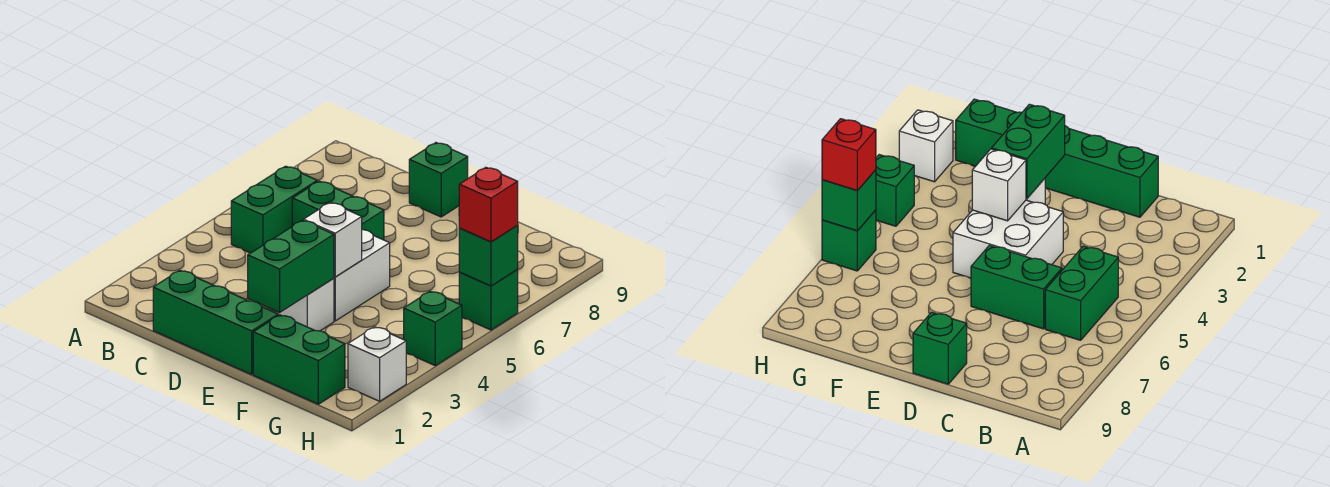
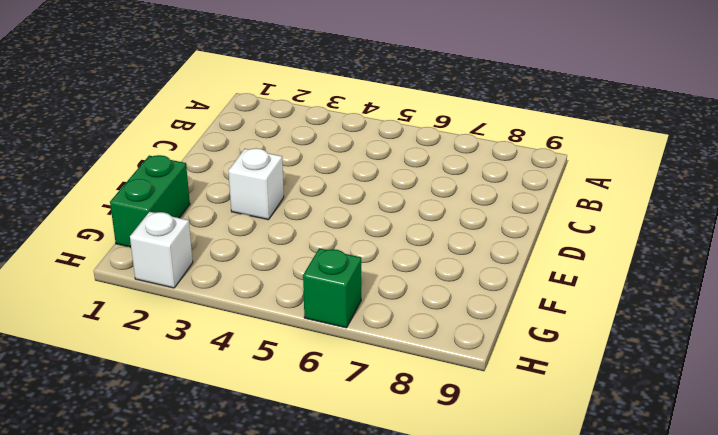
none -> green brick B5:B6 level 1
none -> green brick C1:E1 level 1
none -> green brick C6:D6 level 1

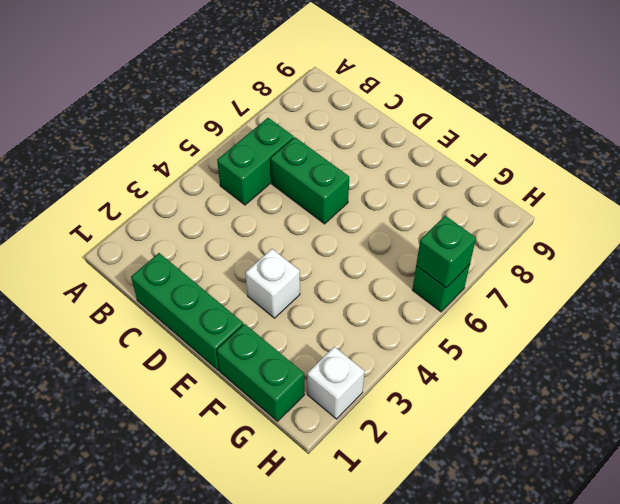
none -> white brick D4:E5 level 1
none -> green brick D9 level 1
none -> green brick H4 level 1

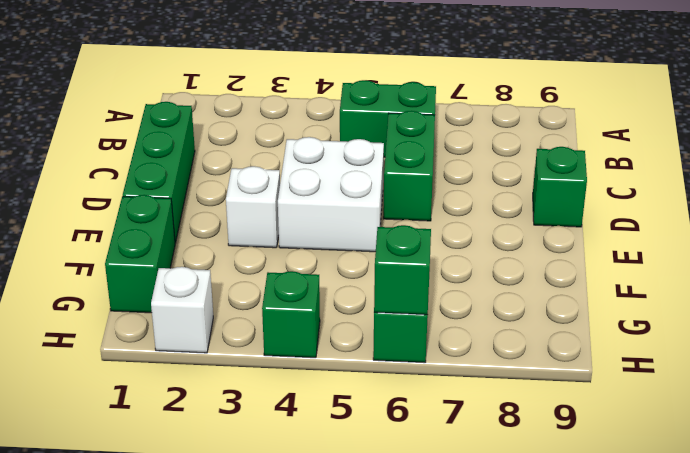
none -> green brick E2:E3 level 2
none -> white brick E4 level 2
none -> red brick H6 level 3

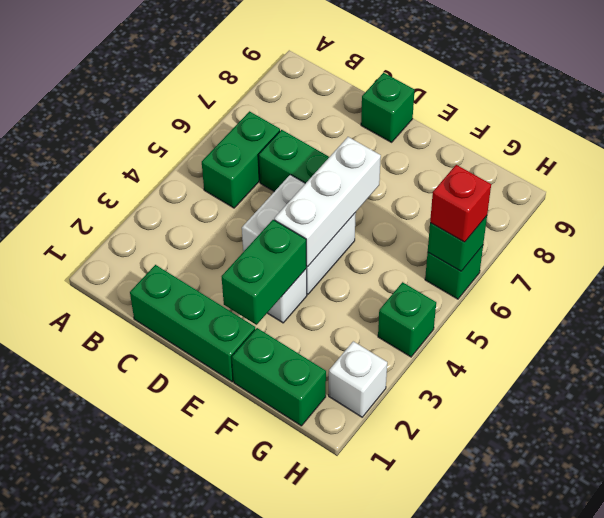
white brick E4:E6 level 2 -> white brick E4 level 2

